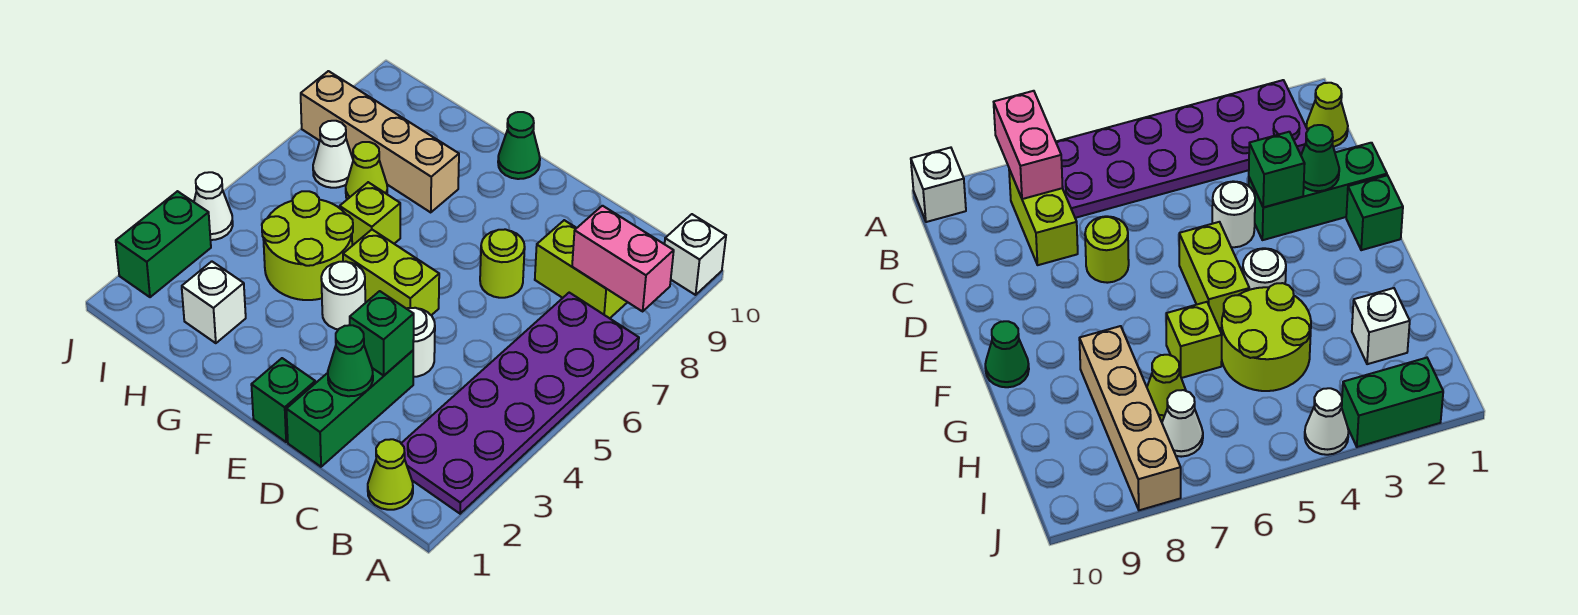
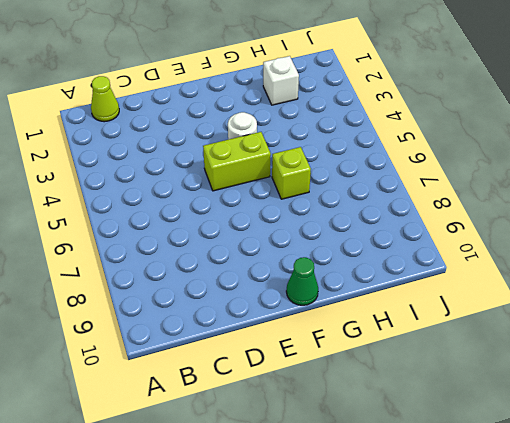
none -> purple plate A2:B7 level 1
none -> white brick A10 level 1
none -> lime brick B8:C8 level 1

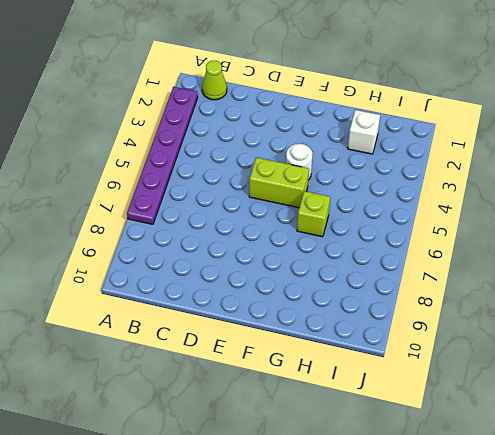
purple plate A2:A7 level 1 -> purple plate A2:B7 level 1
none -> white brick A10 level 1
none -> lime brick B8:C8 level 1
none -> green brick D1:D3 level 1

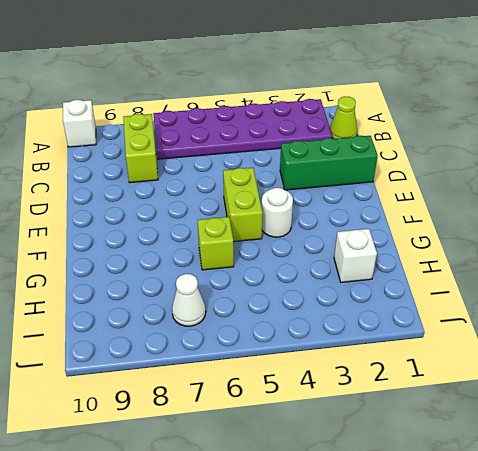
none -> white round brick D4 level 1
none -> lime round brick D7 level 1
none -> green brick E1 level 1

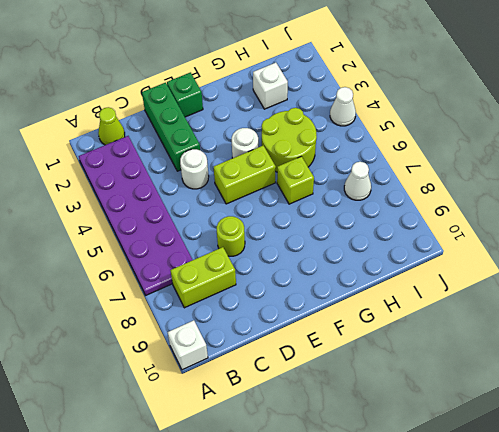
none -> green cone F10 level 1
none -> tan brick G8:J8 level 1
none -> lime cone H7 level 1

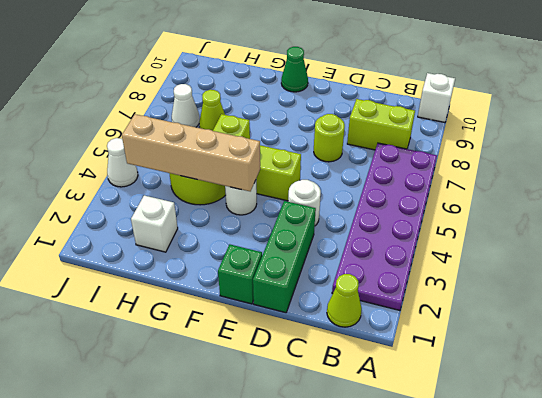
tan brick F4:I4 level 2 -> tan brick G8:J8 level 1
none -> green brick J2:J3 level 1
none -> pink brick A8:B8 level 2
none -> green cone D2 level 2

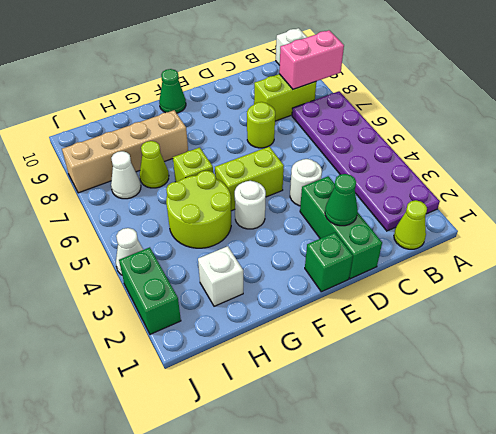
none -> green brick D3 level 2

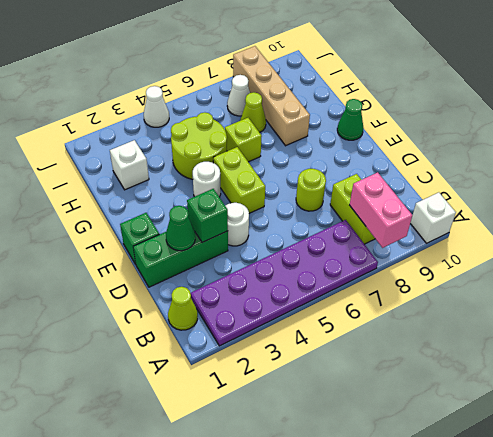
none -> green brick J2:J3 level 1

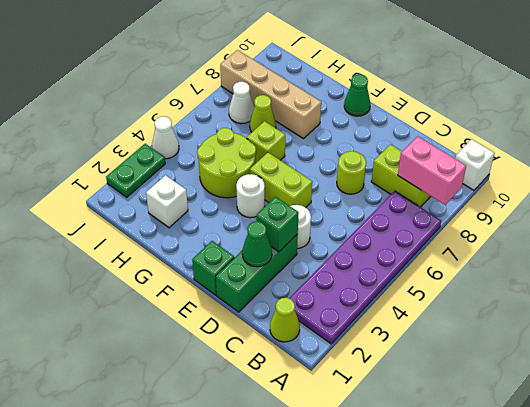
green plate J2:J3 level 1 -> green brick J2:J3 level 1

